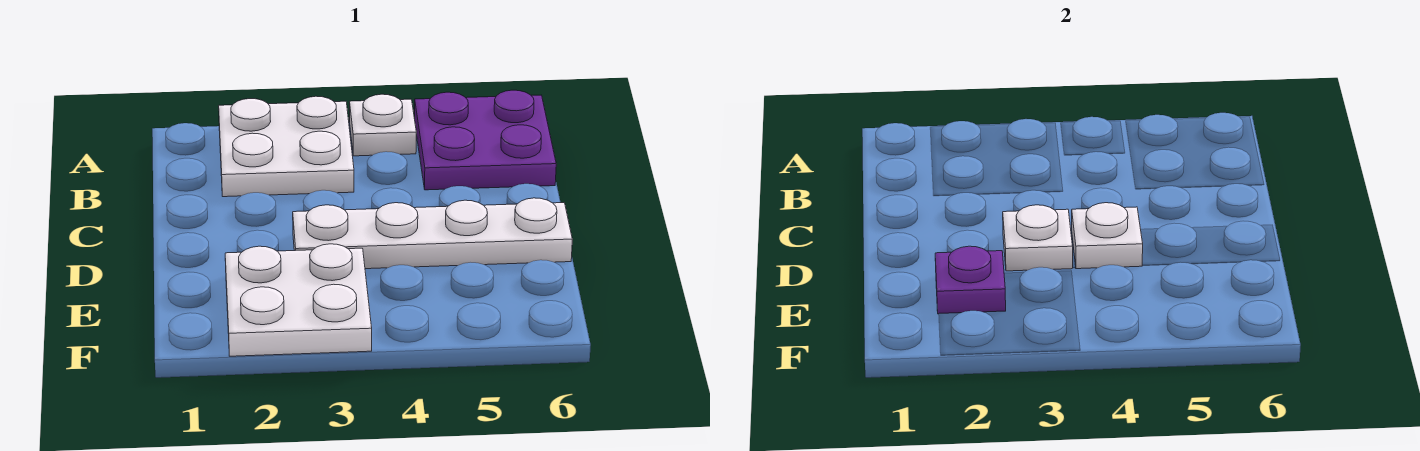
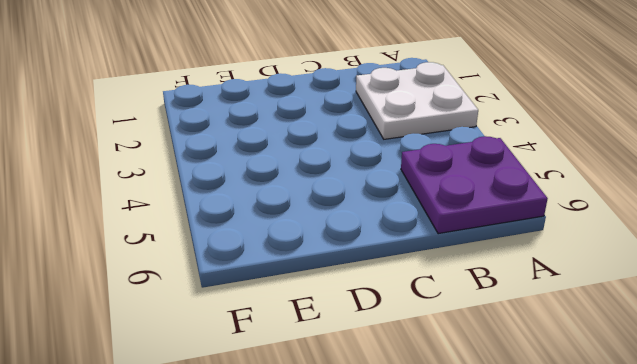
none -> white plate A4 level 1
none -> white plate D3:D6 level 1

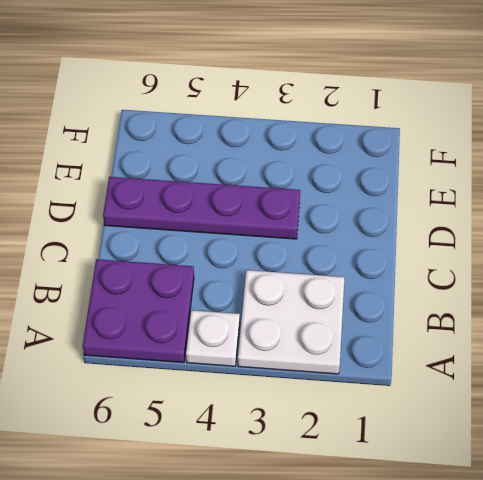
purple plate D3:D6 level 1 -> white plate D3:D6 level 1
none -> white plate E2:F3 level 1
none -> white plate D3 level 2

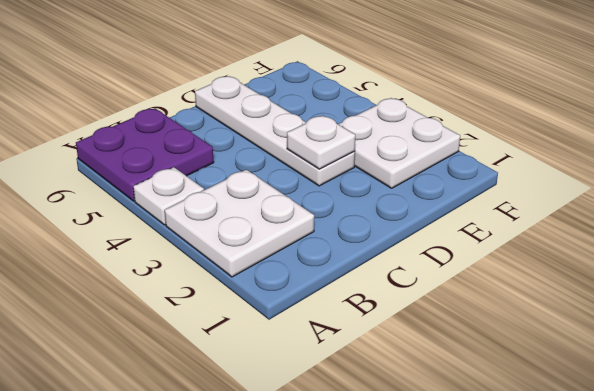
none -> white plate D4 level 2
none -> purple plate E2 level 2

